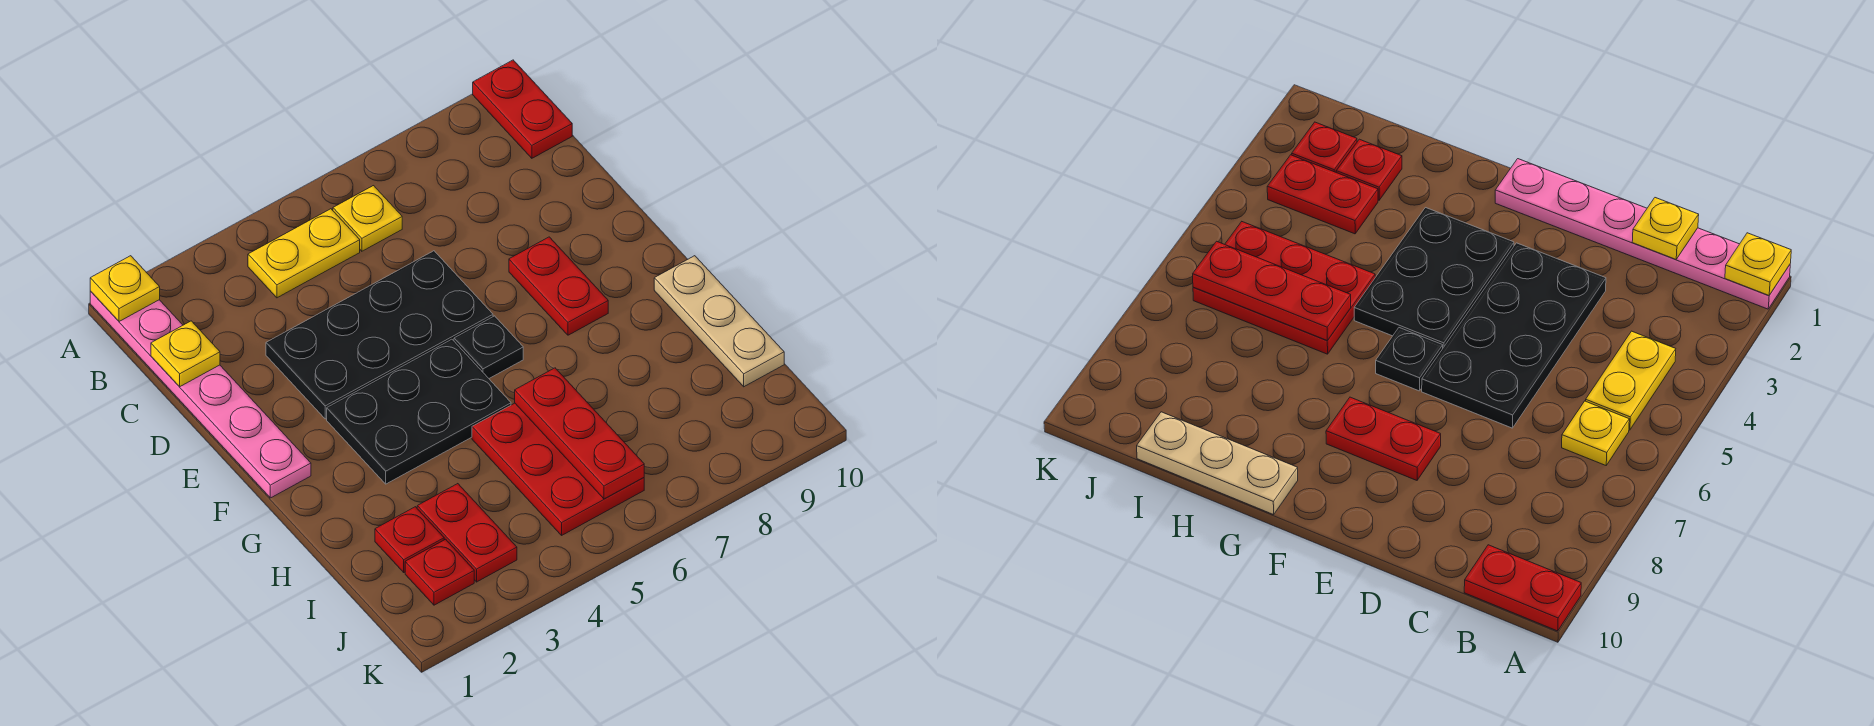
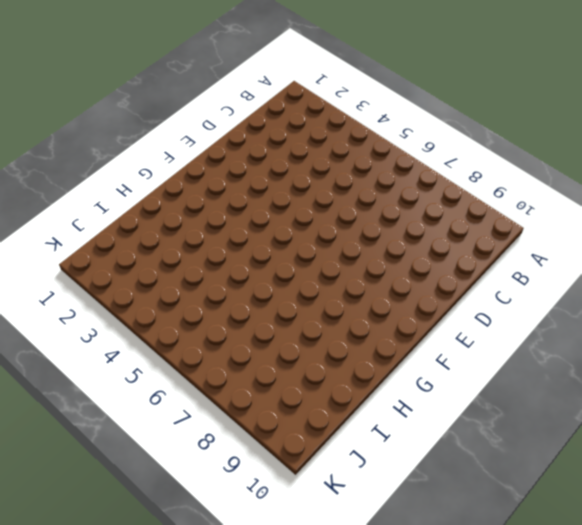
none -> pink plate A1:F1 level 1
none -> red plate A10:B10 level 1
none -> yellow plate B4:B5 level 1

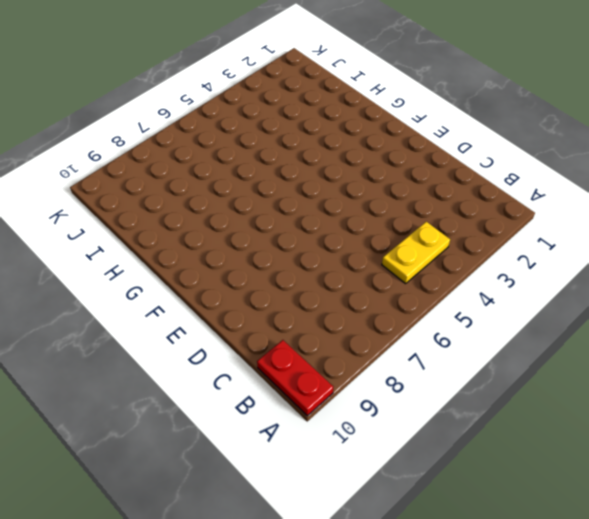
none -> pink plate A1:F1 level 1
none -> yellow plate B6 level 1
none -> black plate D3:E6 level 1

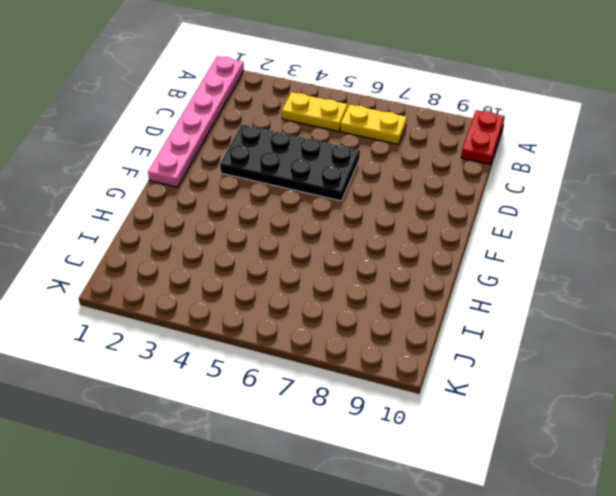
yellow plate B6:B7 level 1 -> yellow plate B6 level 1
none -> red plate E8:F8 level 1
none -> black plate F3:G5 level 1
none -> black plate F6 level 1

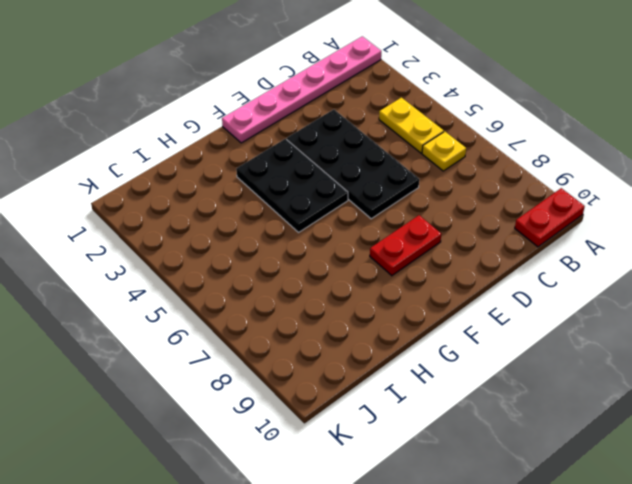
none -> black plate F6 level 1
none -> tan plate G10:I10 level 1
none -> red plate H5:J6 level 1

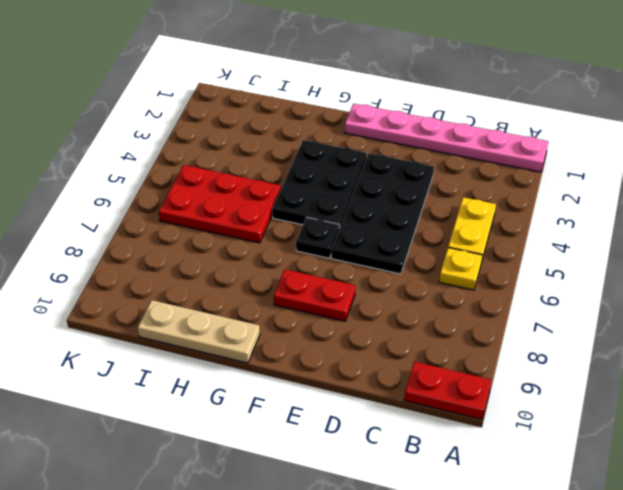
none -> red plate I2 level 1
none -> red plate I3:J3 level 1
none -> red plate J2 level 1

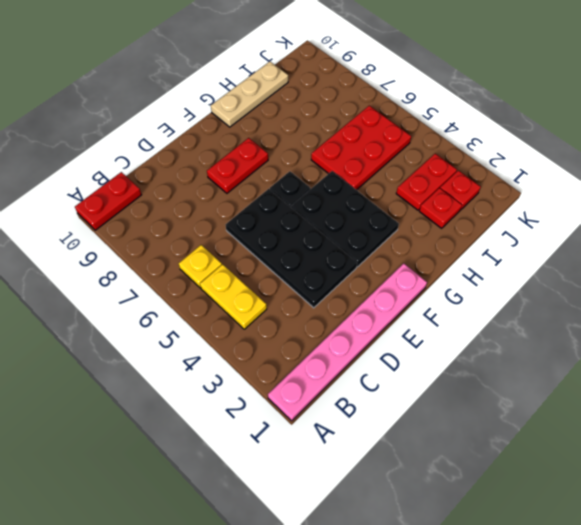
none -> yellow plate A1 level 2
none -> yellow plate C1 level 2
none -> red plate H6:J6 level 2

